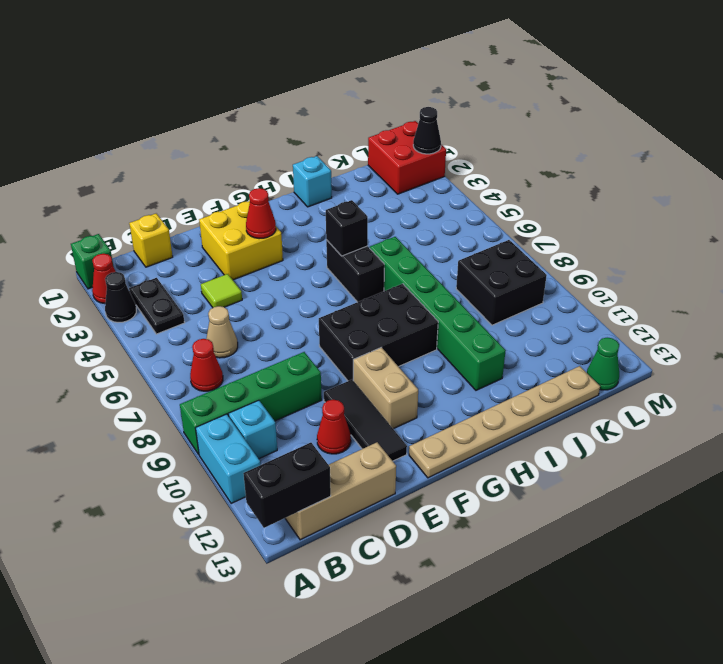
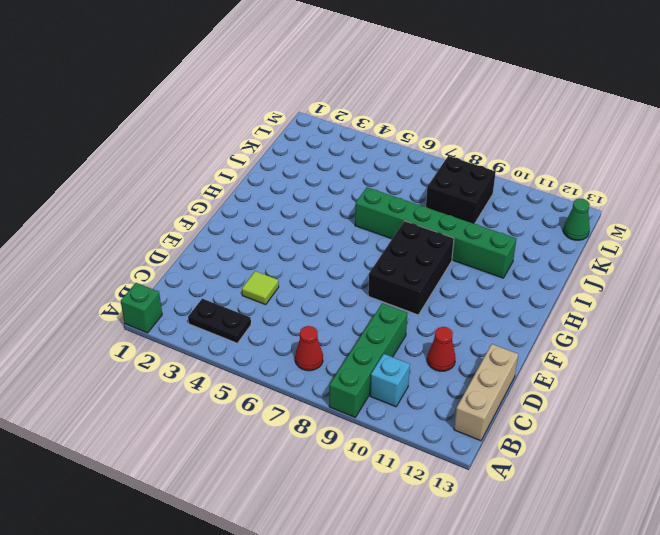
none -> red cone A2 level 1
none -> black cone A3 level 1
none -> cyan brick A10:A11 level 1

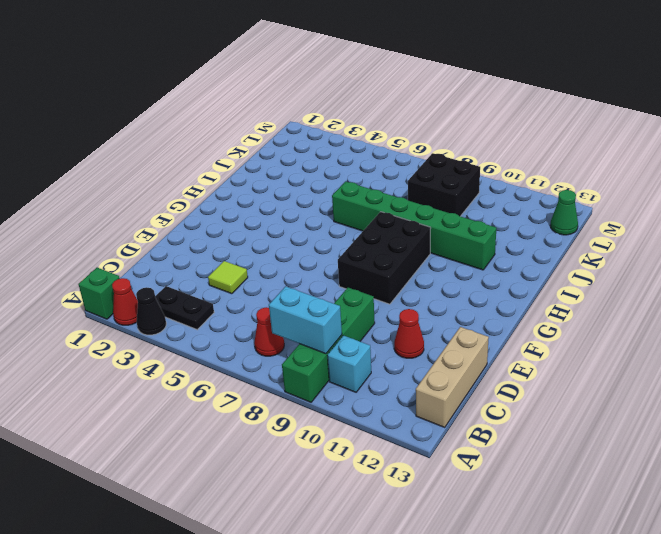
cyan brick B8:B9 level 2 -> cyan brick A10:A11 level 1
none -> yellow brick C1 level 1
none -> tan cone C6 level 1
none -> yellow brick E2:F3 level 1

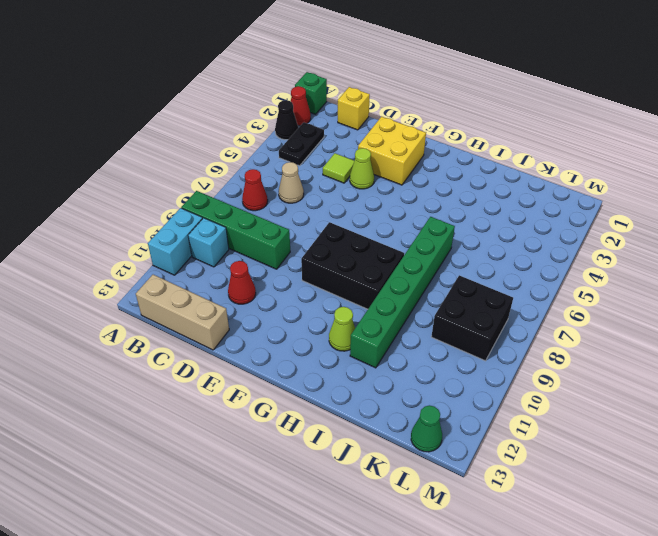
lime cone E4 level 1 -> none
lime cone H11 level 1 -> none
none -> black tile E10:E12 level 1
none -> tan brick F10:F11 level 1
none -> tan plate F13:K13 level 1

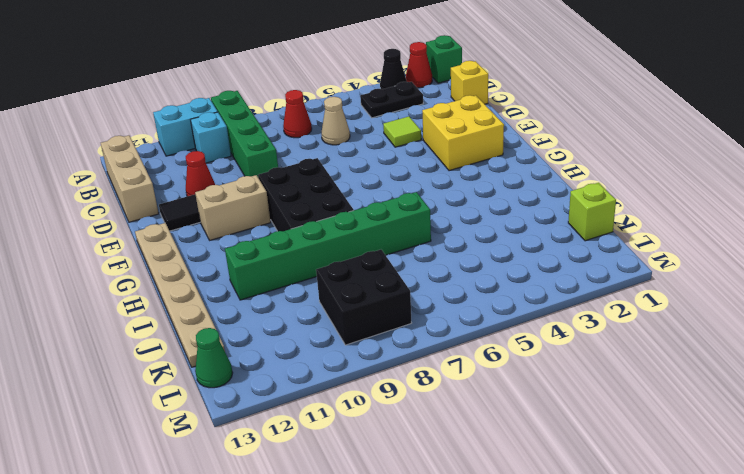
lime brick K1 level 1 -> none
none -> black brick H5:H6 level 1
none -> cyan brick I1 level 1
none -> red brick L1:M2 level 1

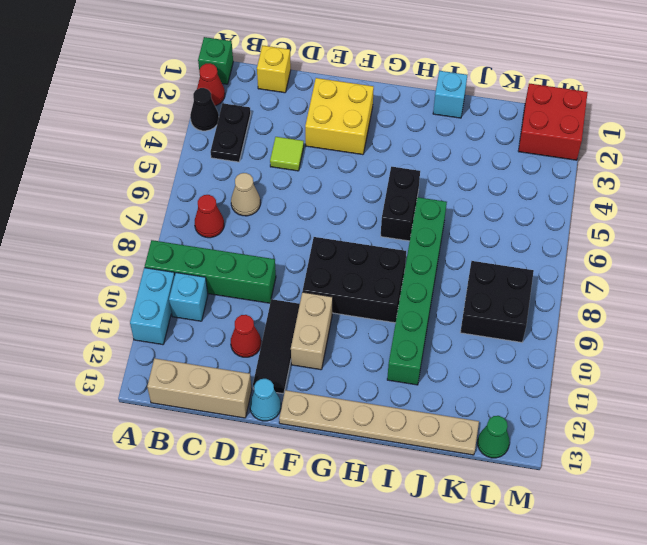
cyan cone E13 level 1 -> none
none -> black brick A13:B13 level 2
none -> red cone F3 level 2
none -> black brick H5 level 2

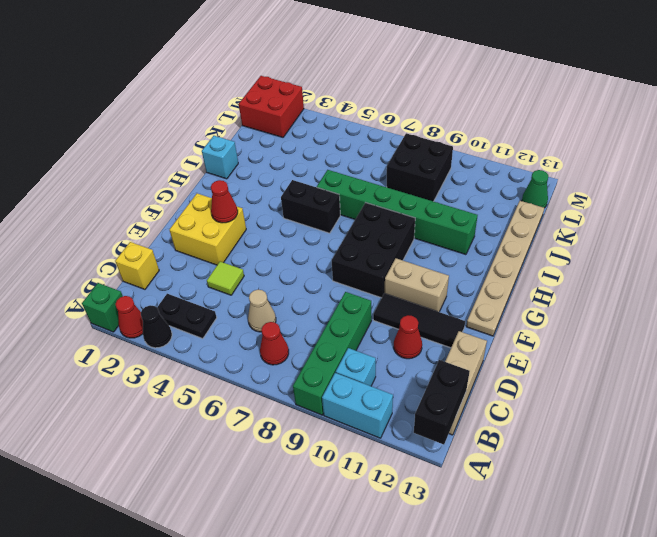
none -> black brick H5 level 2
none -> black cone M2 level 2

